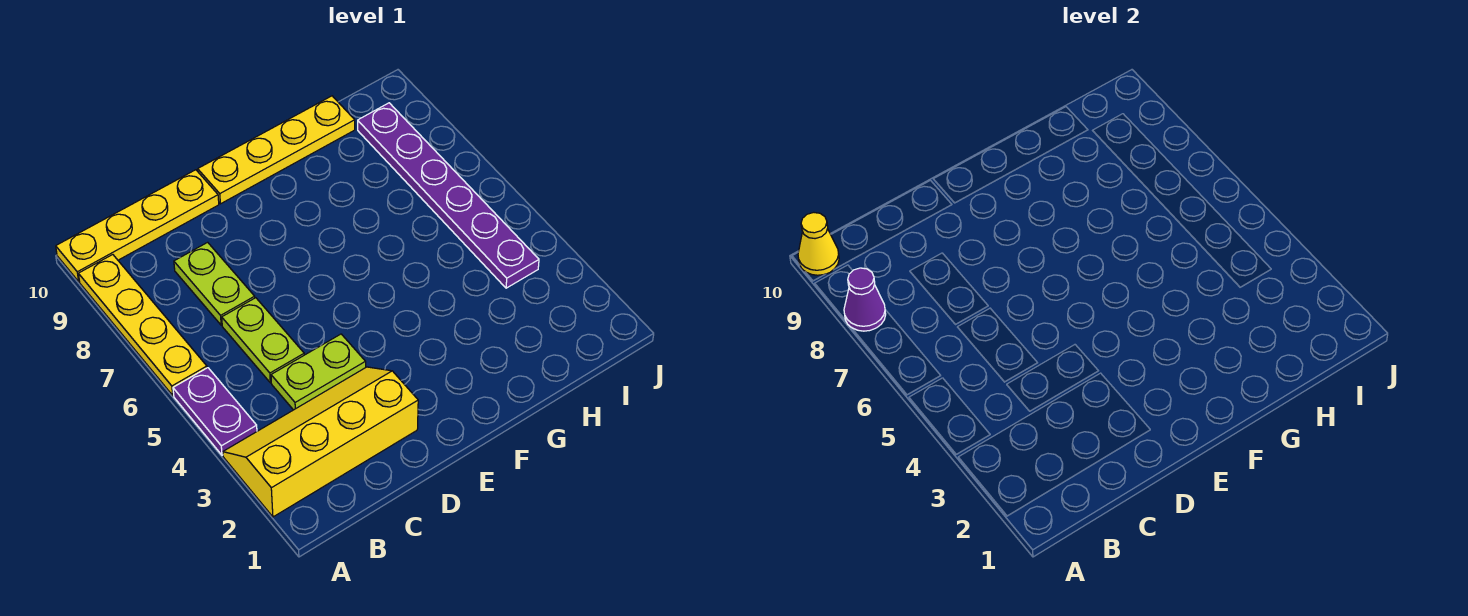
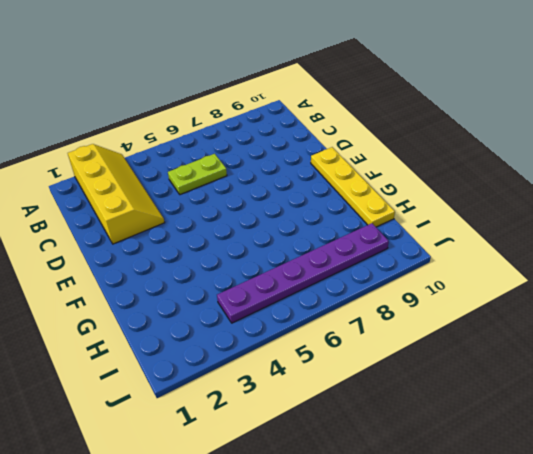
none -> purple plate A4:A5 level 1
none -> yellow plate A6:A9 level 1

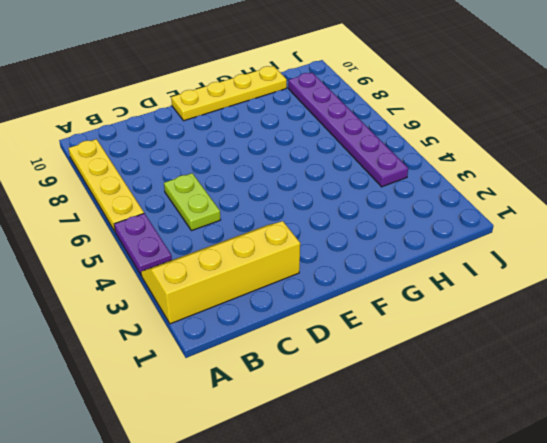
none -> yellow plate A10:D10 level 1
none -> lime plate C4:D4 level 1

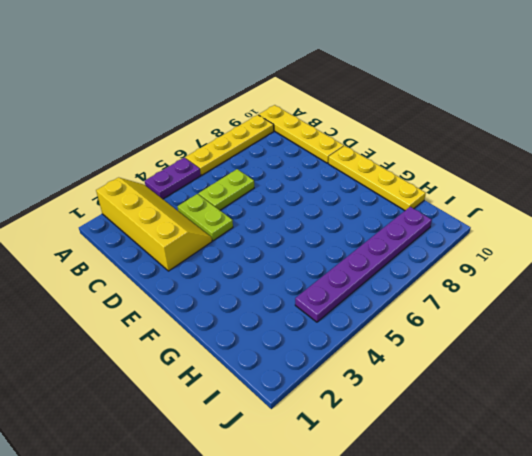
none -> lime plate C7:C8 level 1
none -> purple cone A8 level 2

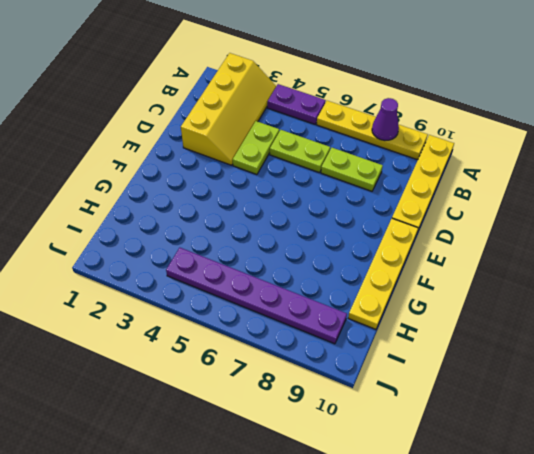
none -> yellow cone A10 level 2

